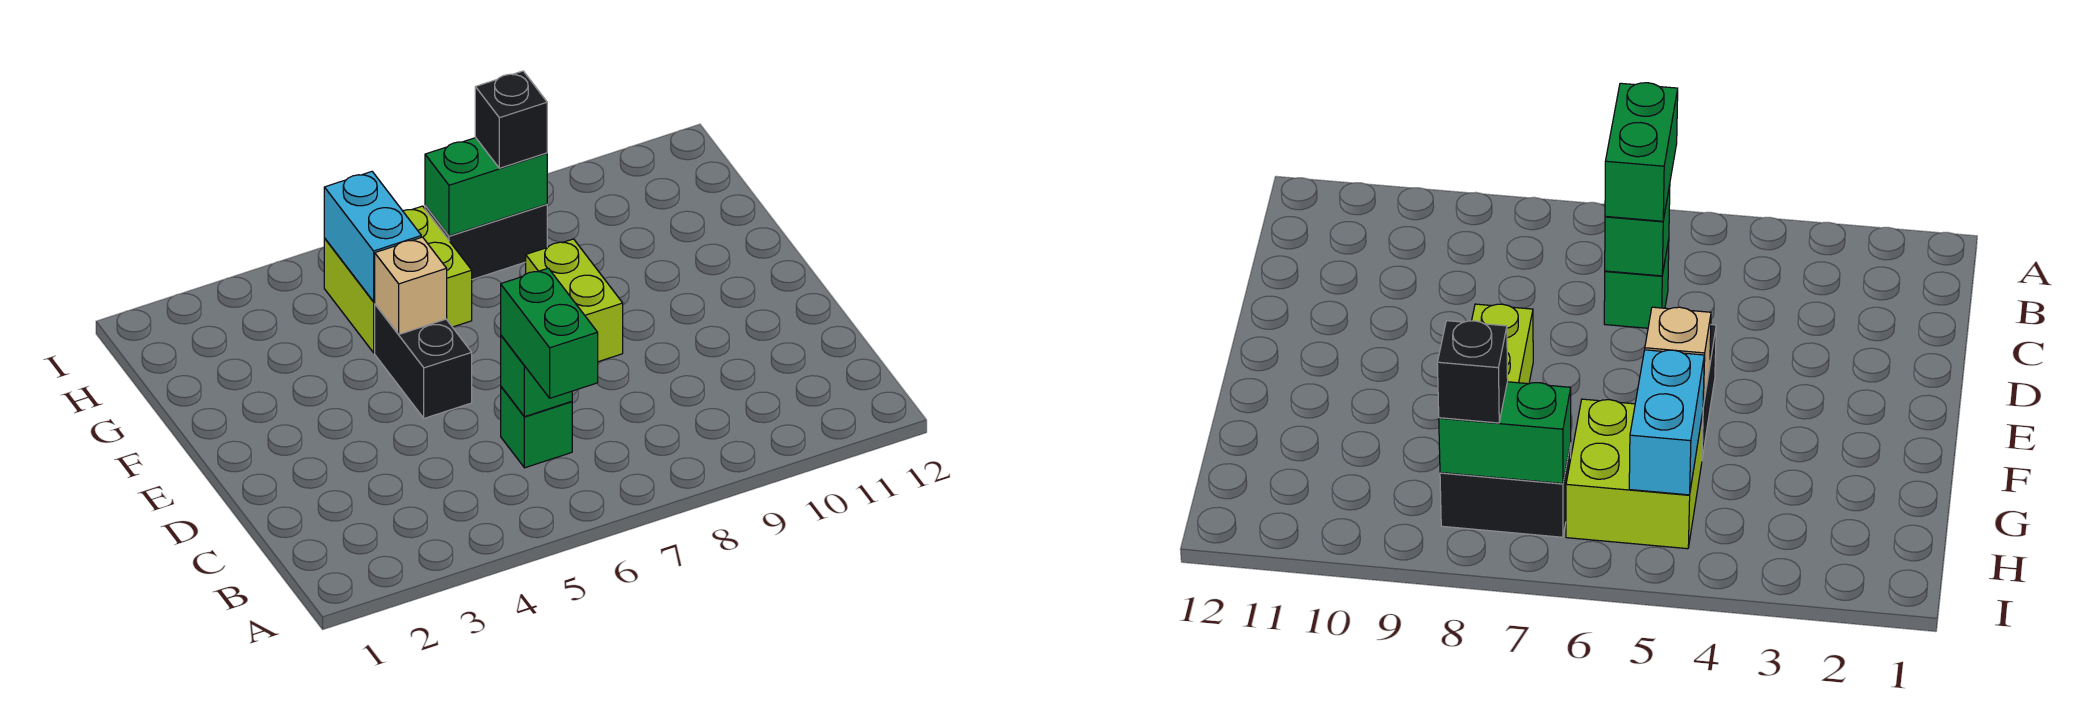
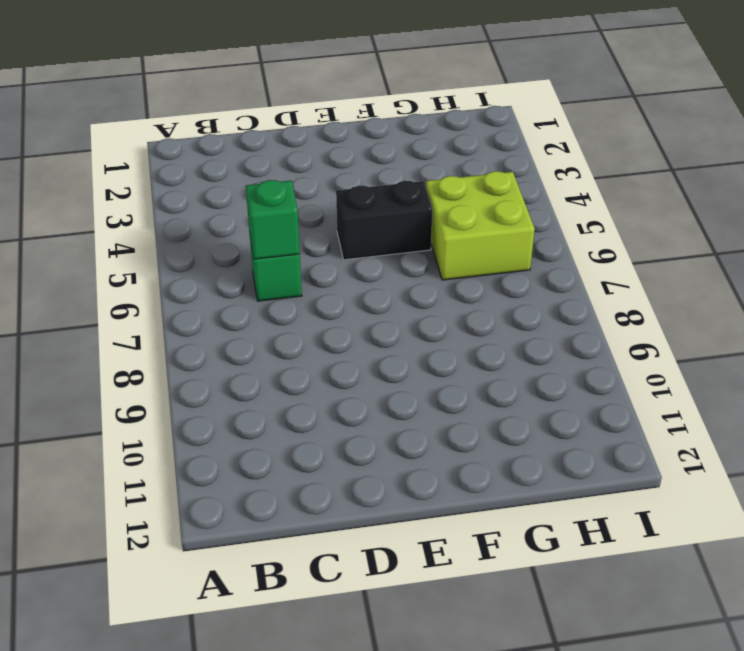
none -> lime brick E8:F8 level 1
none -> black brick H7:H8 level 1

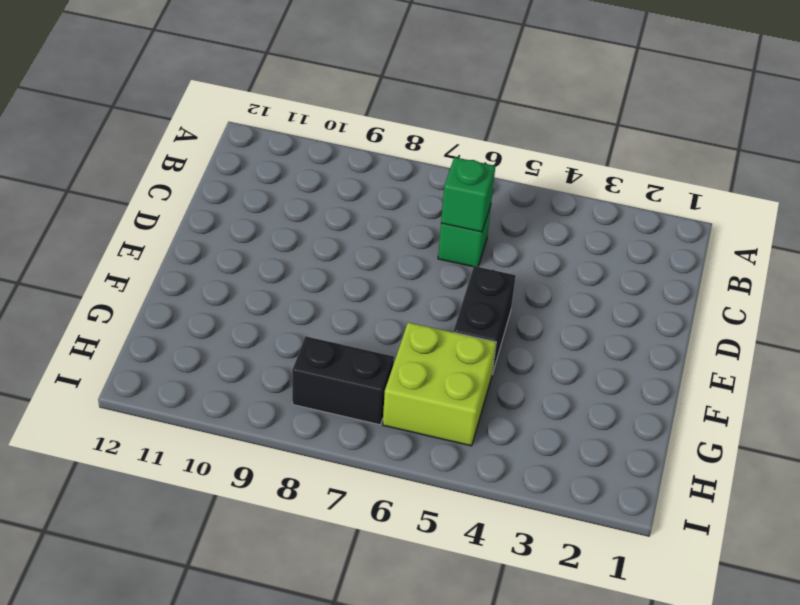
none -> lime brick E8:F8 level 1
none -> tan brick F5 level 2

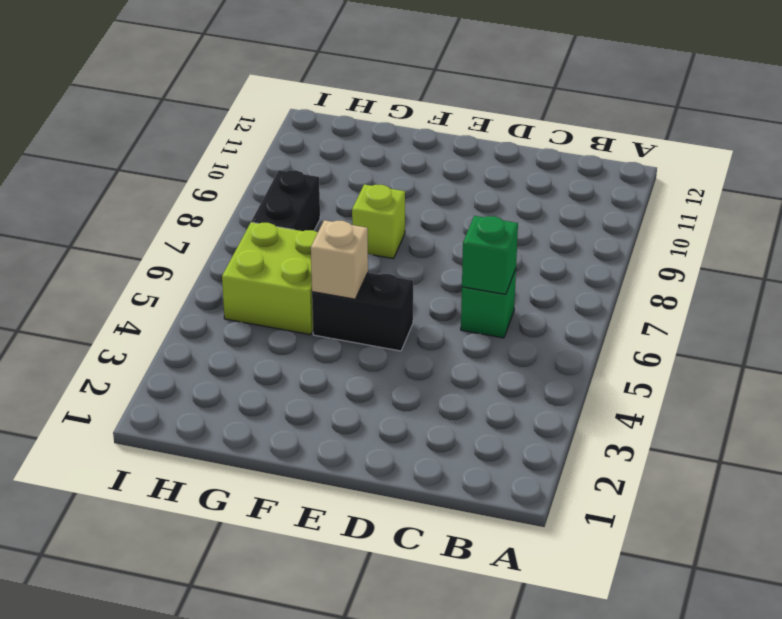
lime brick F8 level 1 -> lime brick E8:F8 level 1
none -> cyan brick G5:H5 level 2
none -> green brick H7:H8 level 2

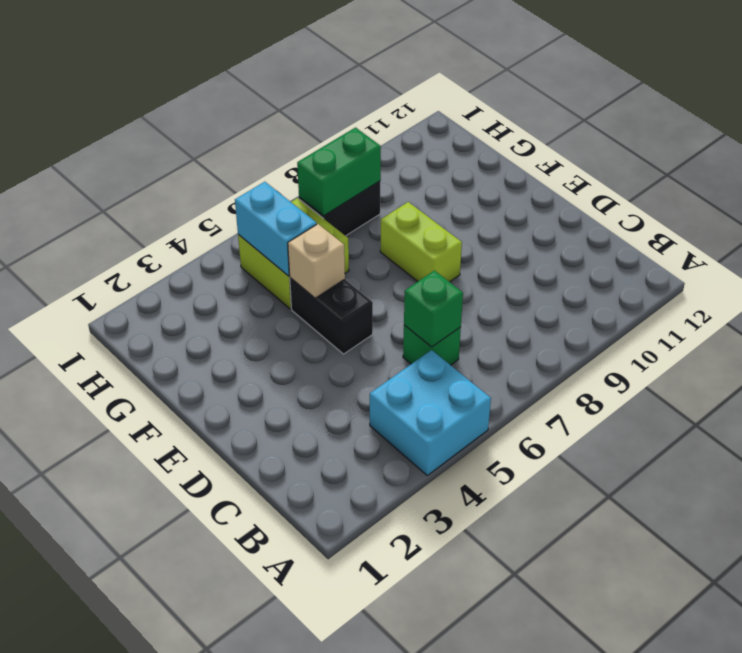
cyan brick A4:B5 level 1 -> none
none -> green brick B6:C6 level 3
none -> black brick H8 level 3

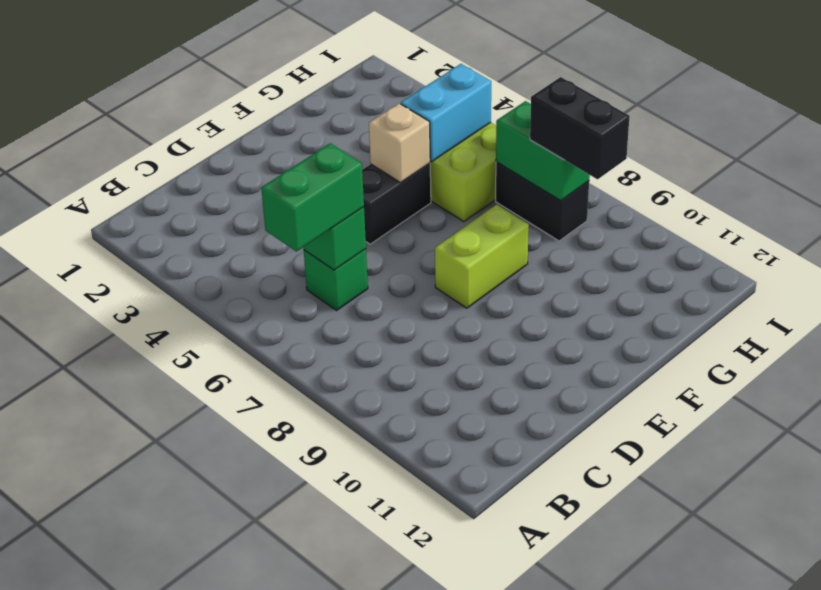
black brick H8:H9 level 3 -> black brick H8 level 3

